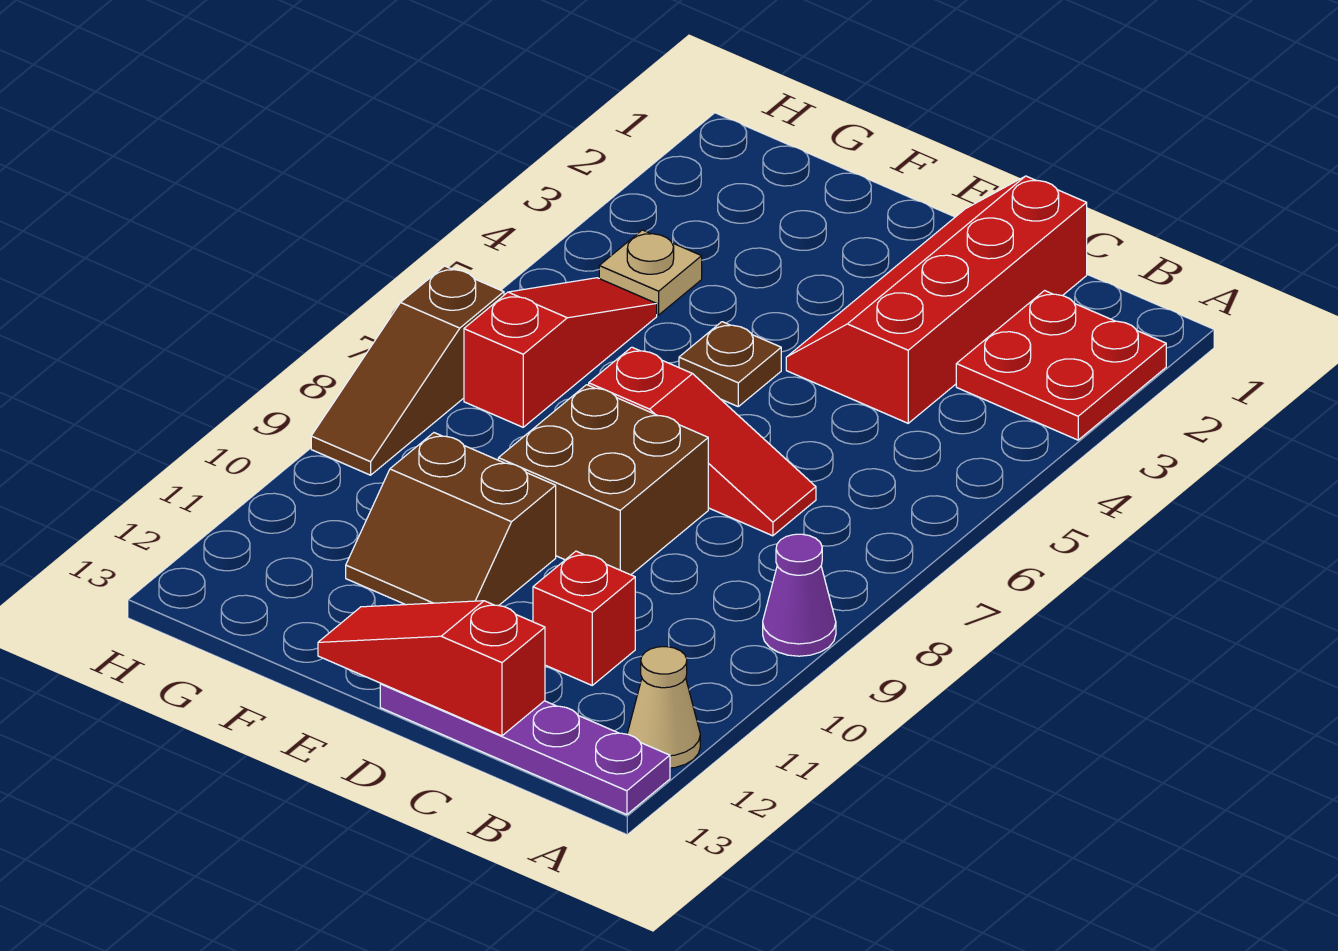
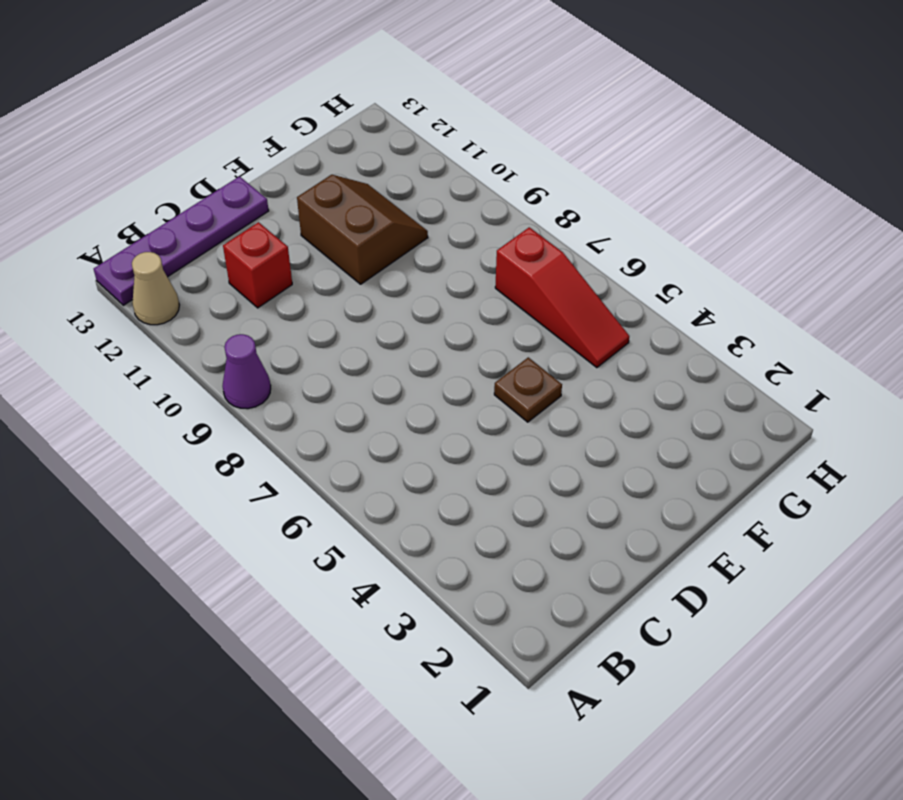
brown slope E10:F11 level 1 top E -> brown slope E10:F11 level 1 top 10
none -> red plate A2:B3 level 1
none -> red slope C1:D4 level 1 top C
none -> red slope C7:E7 level 1 top E

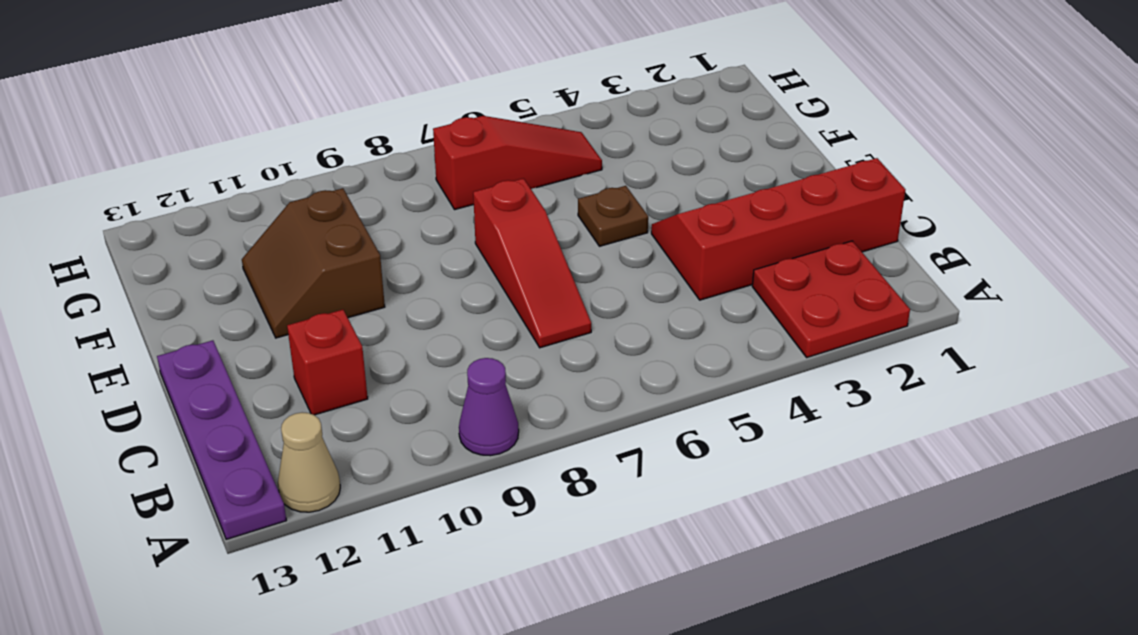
none -> brown brick D8:E9 level 1
none -> tan plate G4 level 1
none -> brown slope H7:H9 level 1 top 7

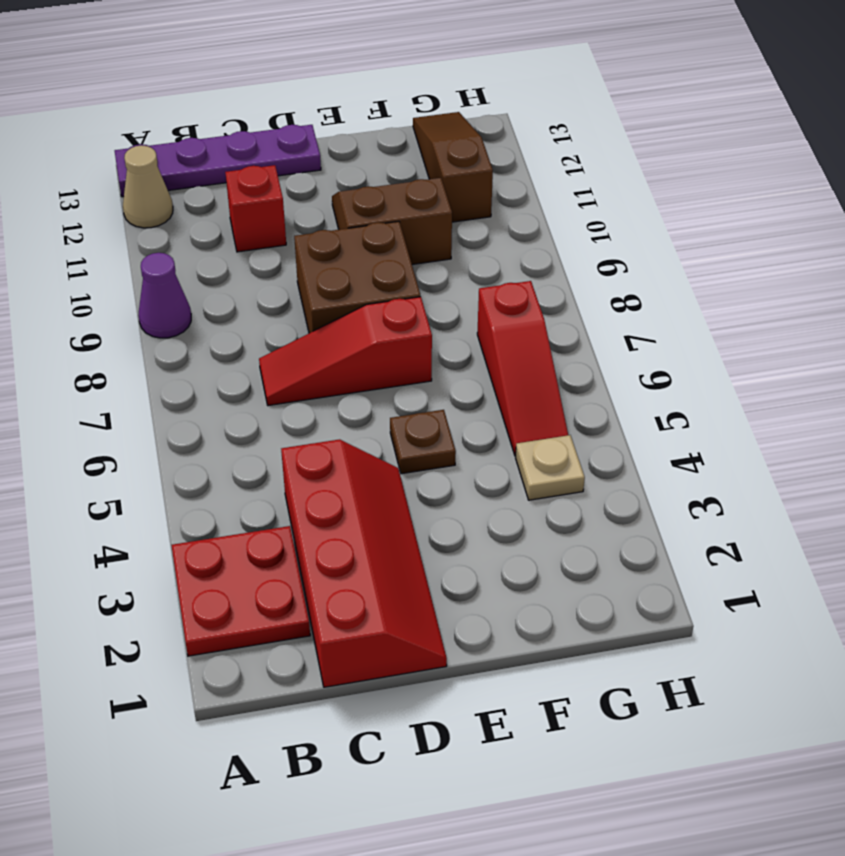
brown slope G11:G13 level 1 top 11 -> brown slope H7:H9 level 1 top 7
none -> red slope C13:E13 level 2 top C

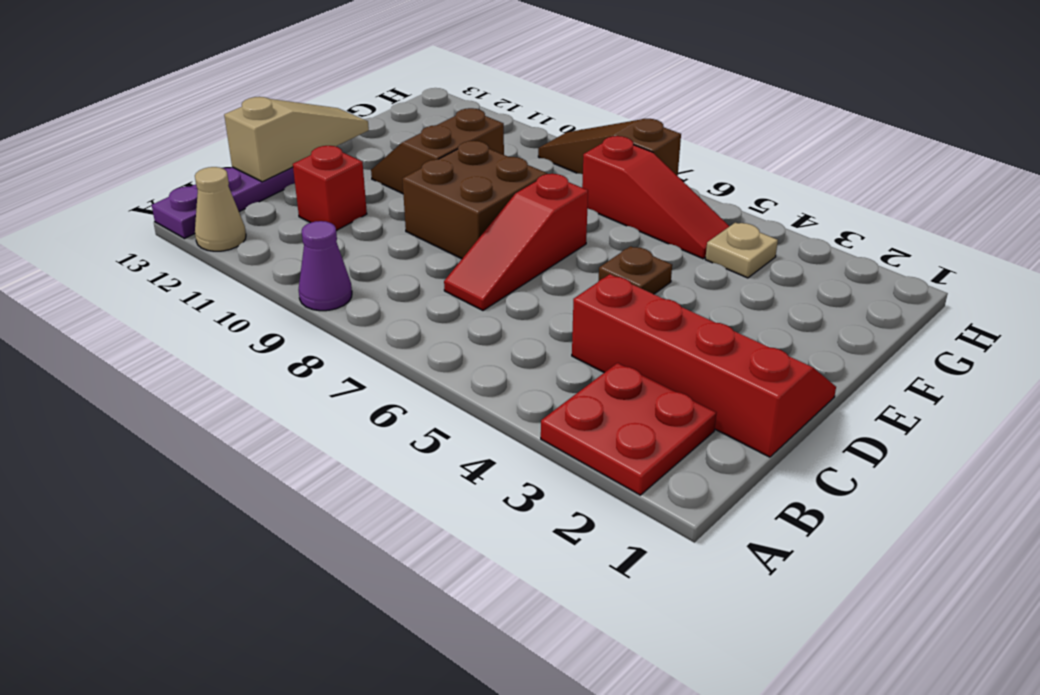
tan slope C13:E13 level 2 top C -> red slope C13:E13 level 2 top C

